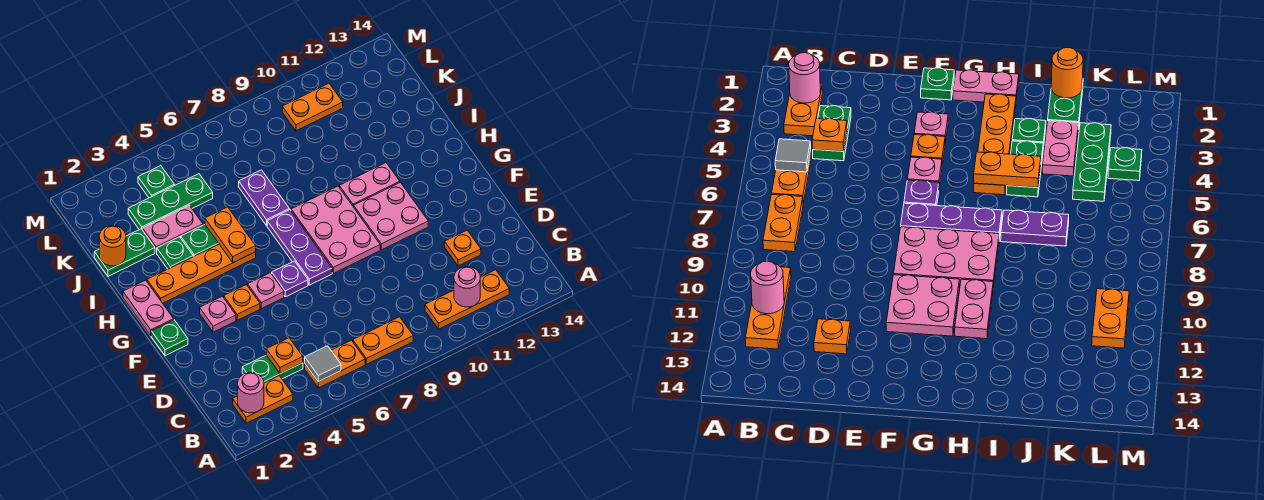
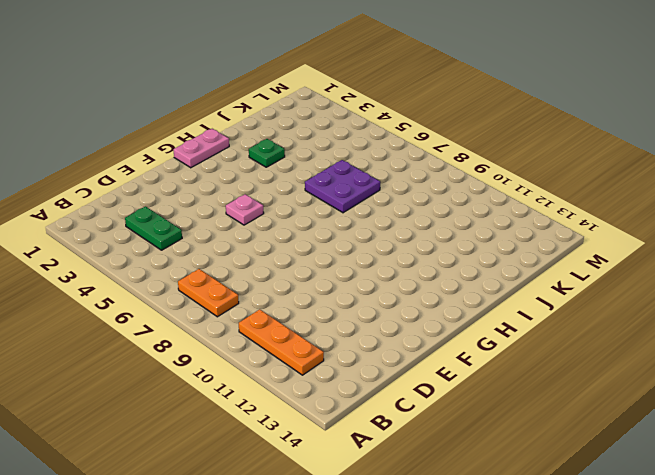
purple plate I6:J7 level 1 -> purple plate I7:J7 level 1
none -> orange plate B2:B3 level 1
none -> orange plate B5:B6 level 1
none -> orange plate D12 level 1
none -> green plate F1 level 1

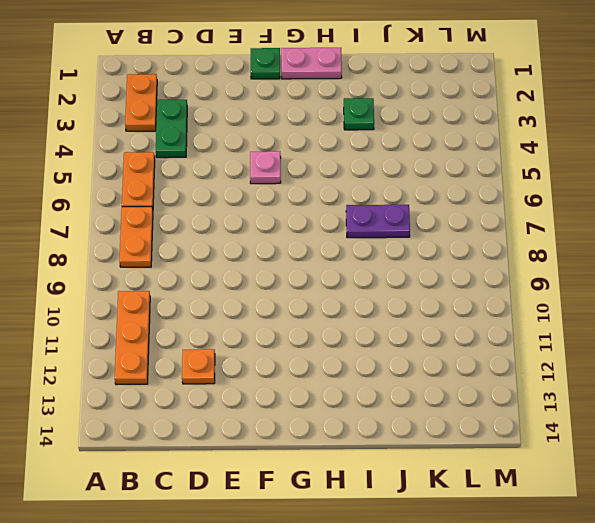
none -> pink plate F3 level 1
none -> orange plate F4 level 1
none -> purple plate F6 level 1
none -> purple plate F7:H7 level 1

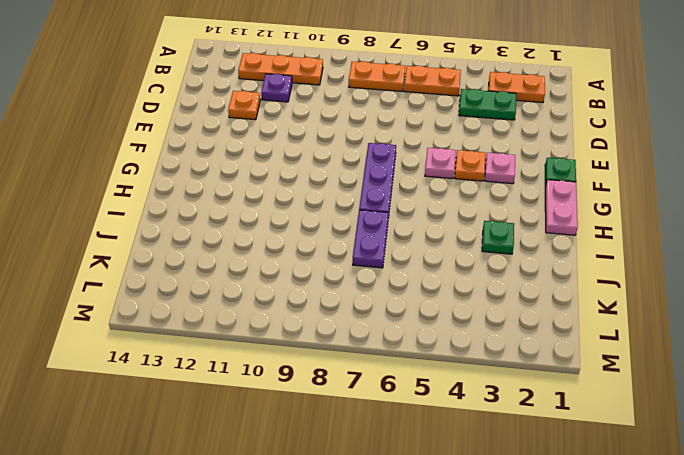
purple plate C11 level 1 -> purple plate F6 level 1
none -> pink plate F8:H9 level 1
none -> pink plate F10:G11 level 1
none -> orange plate H2:H5 level 1
none -> pink plate H10:H11 level 1

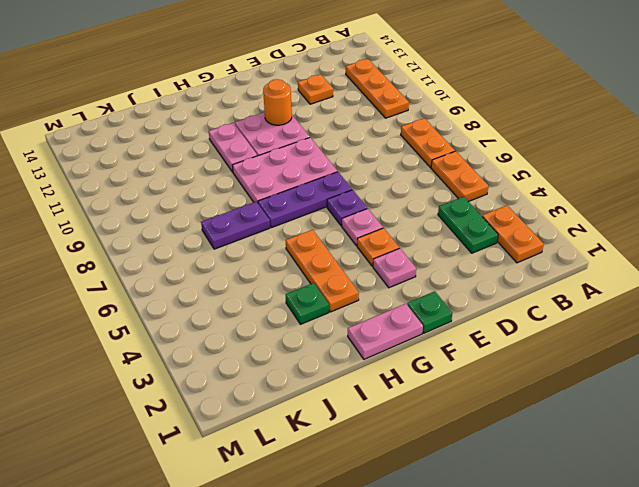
orange round brick F11 level 2 -> orange round brick J1 level 2
orange plate H3:H5 level 1 -> orange plate H2:H5 level 1
none -> green plate I4:I5 level 1
none -> green plate J1:J2 level 1
none -> pink plate J3:J4 level 1
none -> green plate K3:K5 level 1

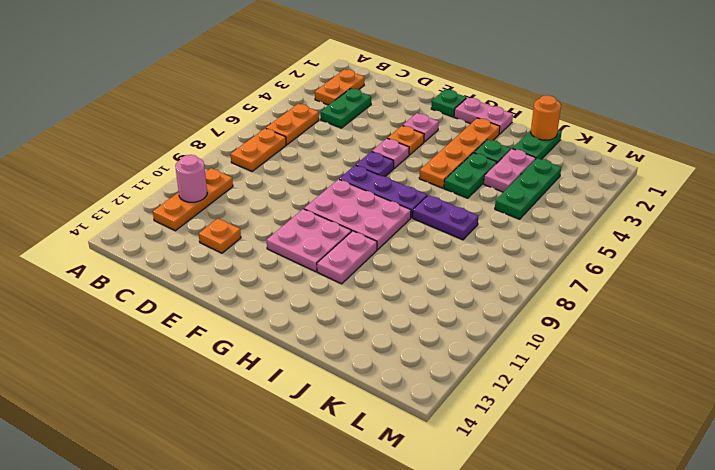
none -> green plate L4 level 1
none -> orange plate L10:L11 level 1
none -> pink round brick B2 level 2
none -> grey tile B5 level 2

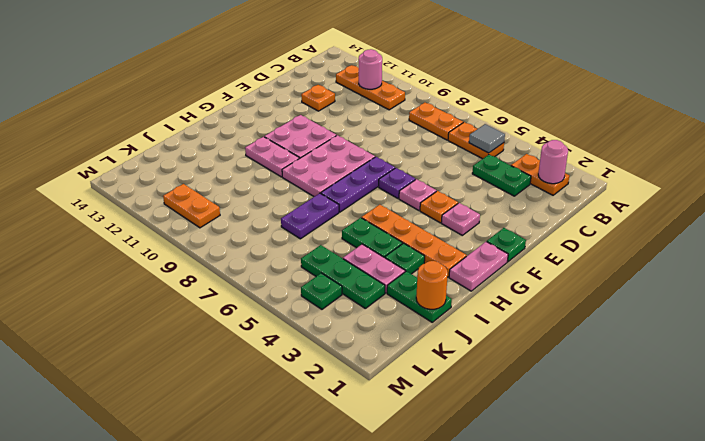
none -> orange plate C4 level 2
none -> orange plate H5:I5 level 2

